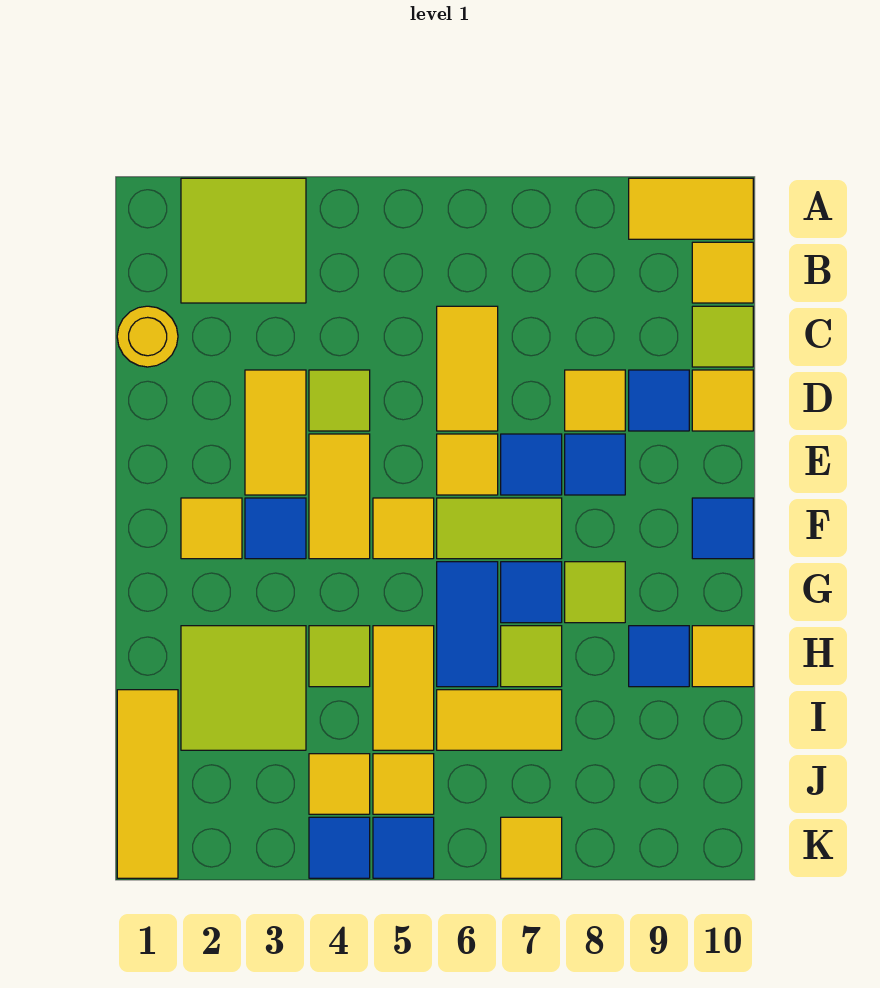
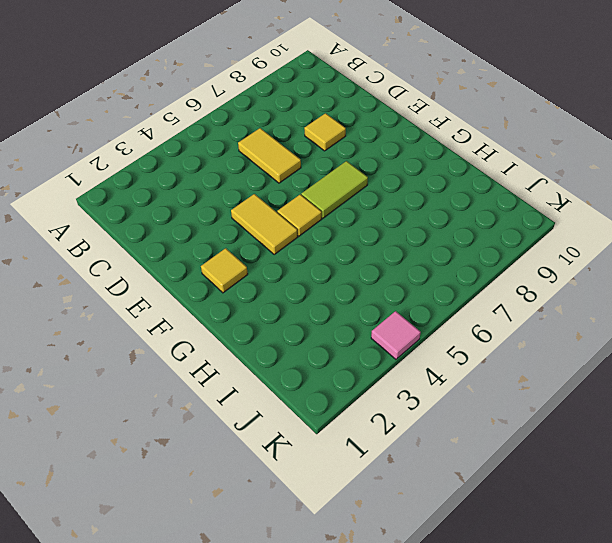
pink tile K4 level 1 -> blue tile K4 level 1
none -> lime tile A2:B3 level 1
none -> yellow tile A9:A10 level 1
none -> yellow tile B10 level 1
none -> yellow round brick C1 level 1

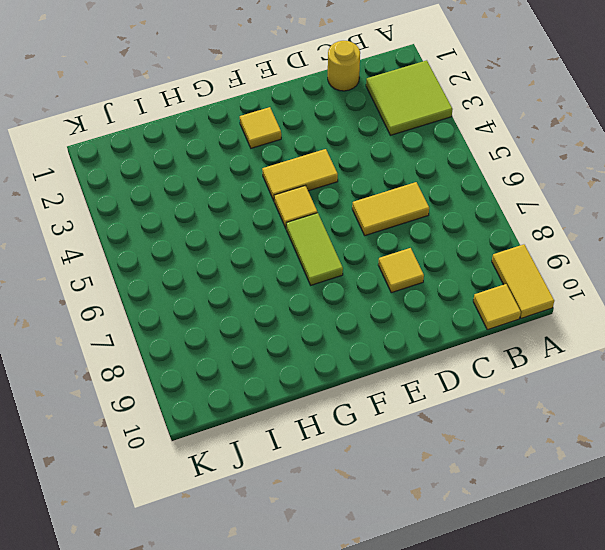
none -> lime tile C10 level 1
none -> yellow tile D3:E3 level 1
none -> lime tile D4 level 1
none -> blue tile D9 level 1

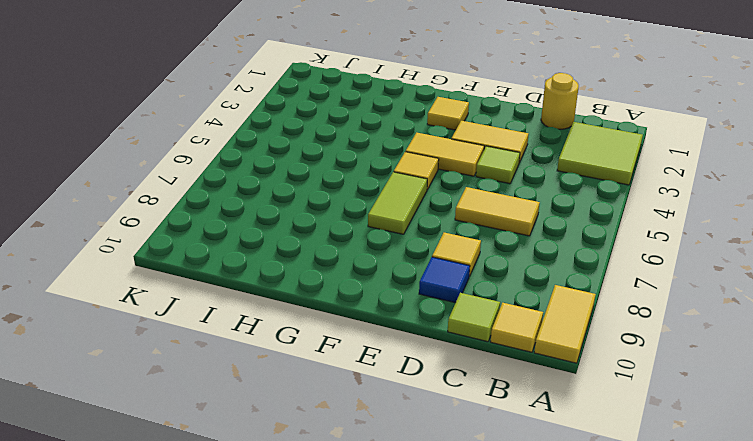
none -> yellow tile D10 level 1
none -> yellow tile E6 level 1
none -> blue tile E7 level 1
none -> blue tile E8 level 1

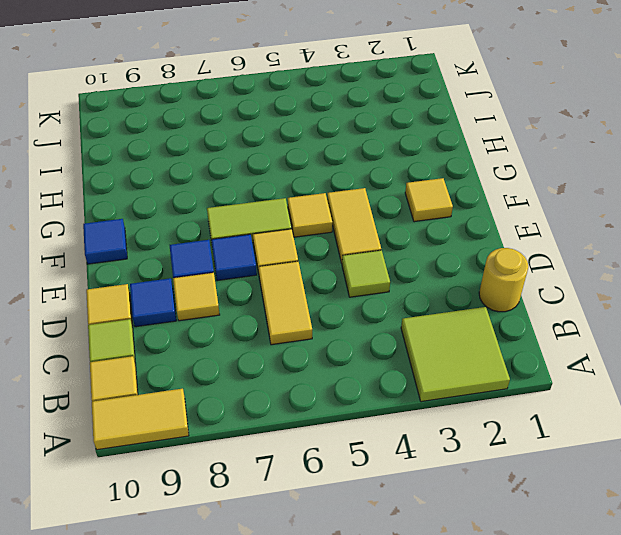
none -> yellow tile D3:E3 level 1
none -> blue tile F3 level 1
none -> blue tile G6:H6 level 1
none -> blue tile G7 level 1

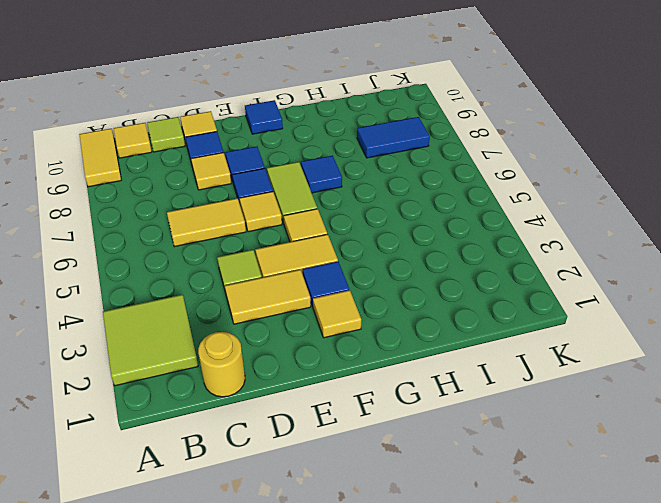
blue tile I8:J8 level 1 -> blue tile G6:H6 level 1
none -> lime tile G8 level 1
none -> lime tile H2:I3 level 1
none -> lime tile H4 level 1
none -> yellow tile H5:I5 level 1

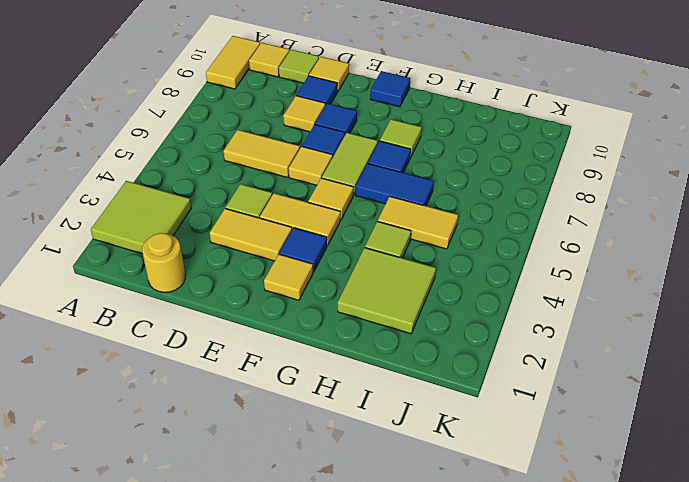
none -> lime tile H7 level 1
none -> blue tile H9 level 1
none -> yellow tile H10 level 1
none -> yellow tile I1:K1 level 1

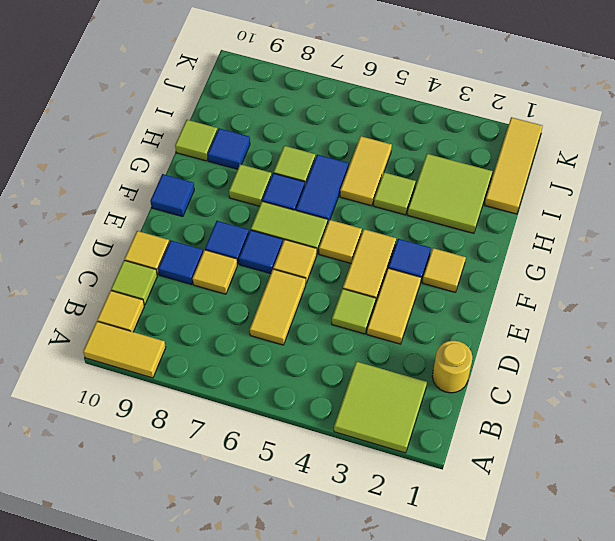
lime tile H10 level 1 -> yellow tile H10 level 1
none -> yellow tile I6:I7 level 1
none -> yellow tile J4 level 1
none -> yellow tile J5 level 1
none -> blue tile K4 level 1

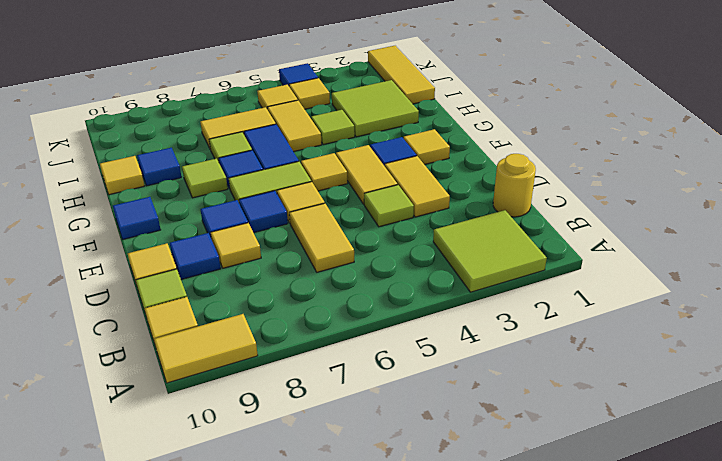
none -> blue tile K5 level 1
none -> yellow tile K7 level 1

